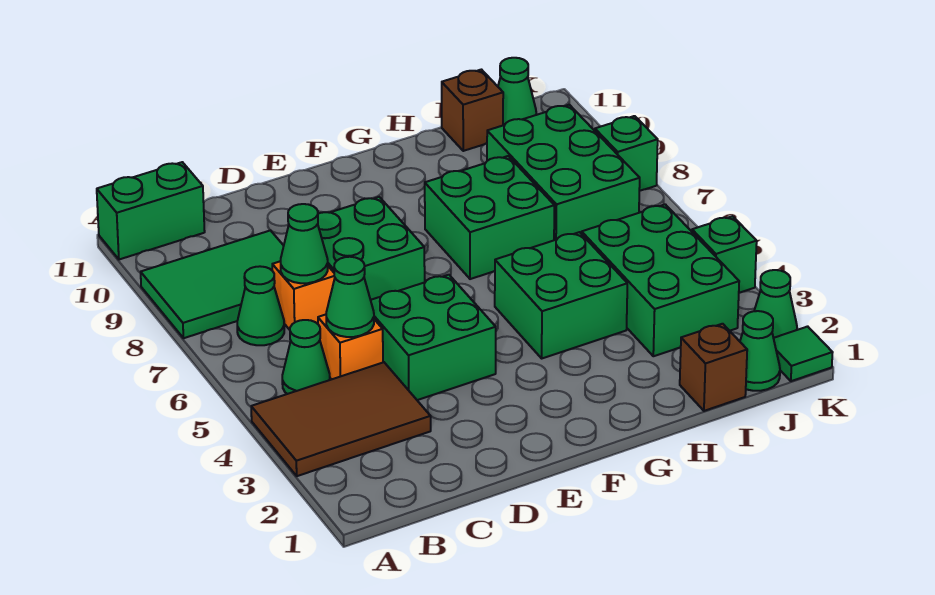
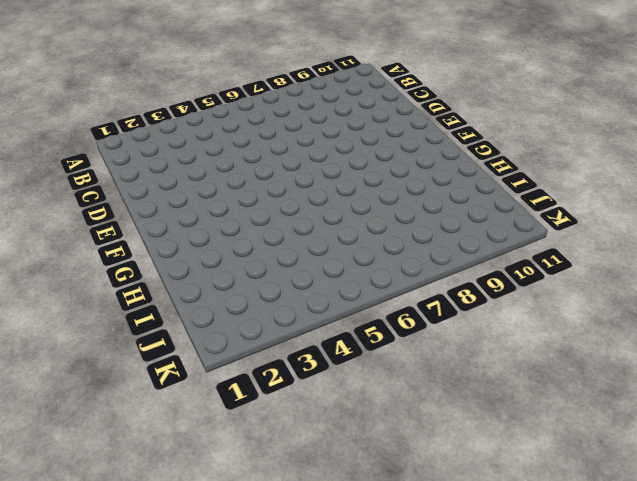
none -> brown tile A3:C4 level 1
none -> green tile A8:C9 level 1
none -> green brick A11:B11 level 1

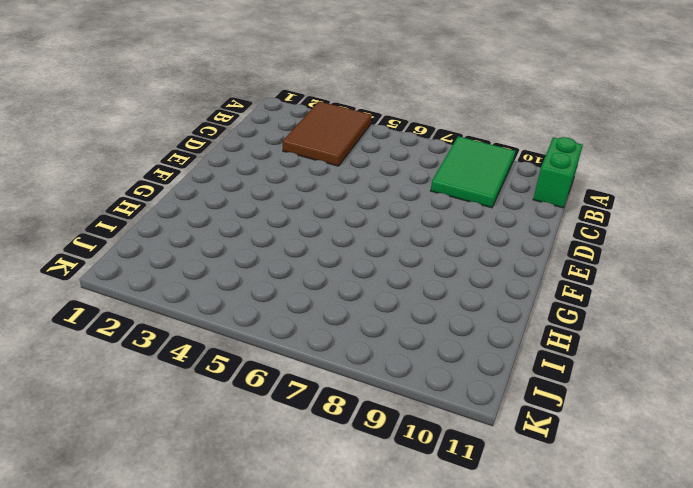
none -> green cone B5 level 1
none -> green cone B7 level 1
none -> orange brick C5 level 1

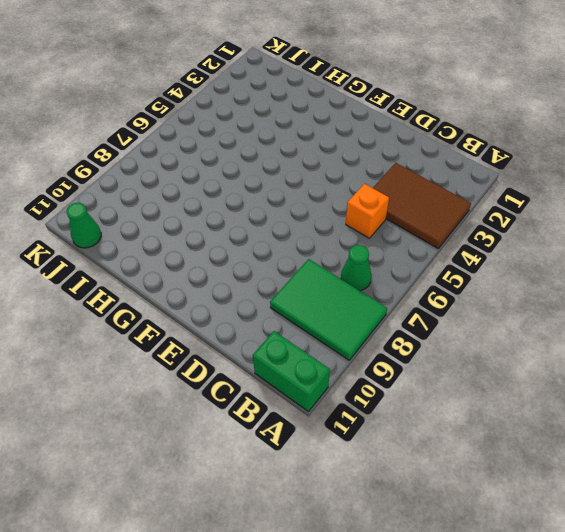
none -> green cone B5 level 1
none -> orange brick C7 level 1
none -> green brick D4:E5 level 1

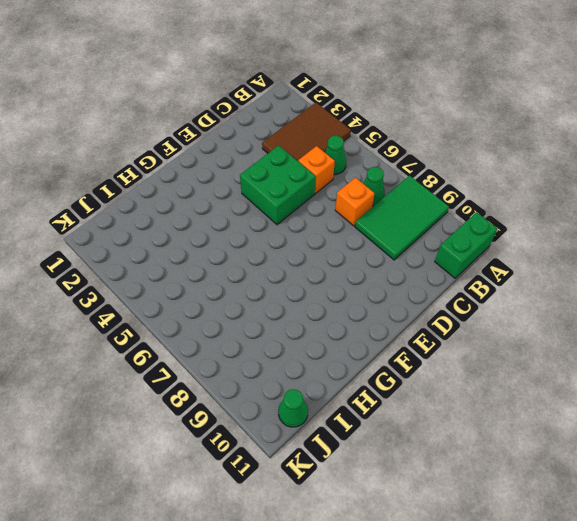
none -> green brick D7:E8 level 1
none -> green brick G4:H5 level 1
none -> green brick G7:H8 level 1

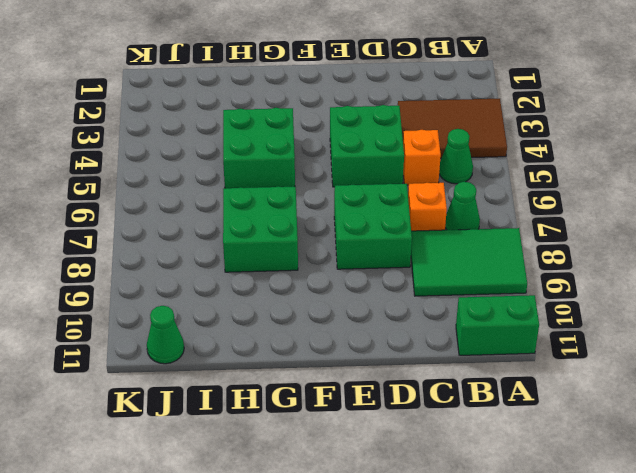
none -> brown brick I1 level 1
none -> green brick I3:J5 level 1
none -> green brick I7:J9 level 1

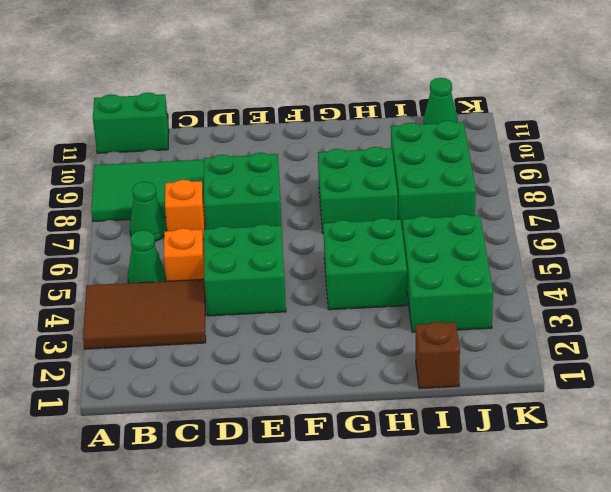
none -> brown brick I11 level 1
none -> green cone J1 level 1
none -> green tile K1 level 1

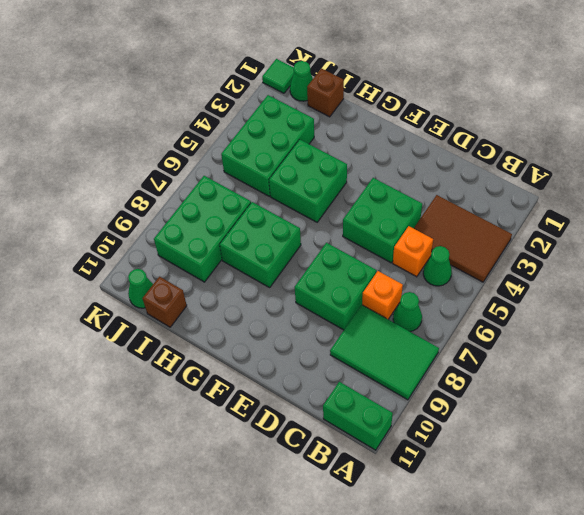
none -> green cone K2 level 1
none -> green brick K4 level 1
none -> green brick K8 level 1

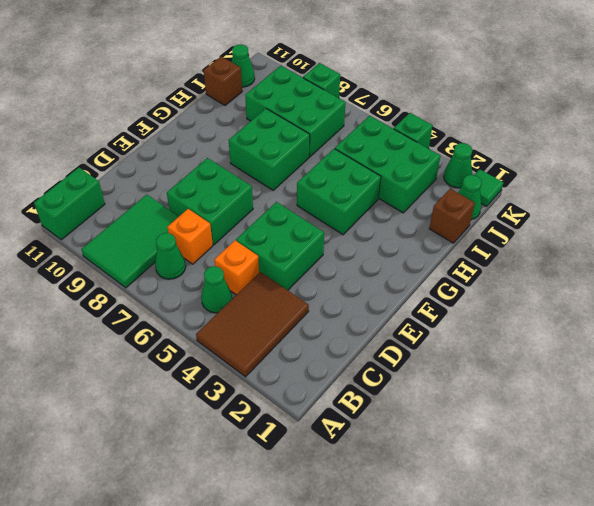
none -> green cone C5 level 2
none -> green cone C7 level 2

